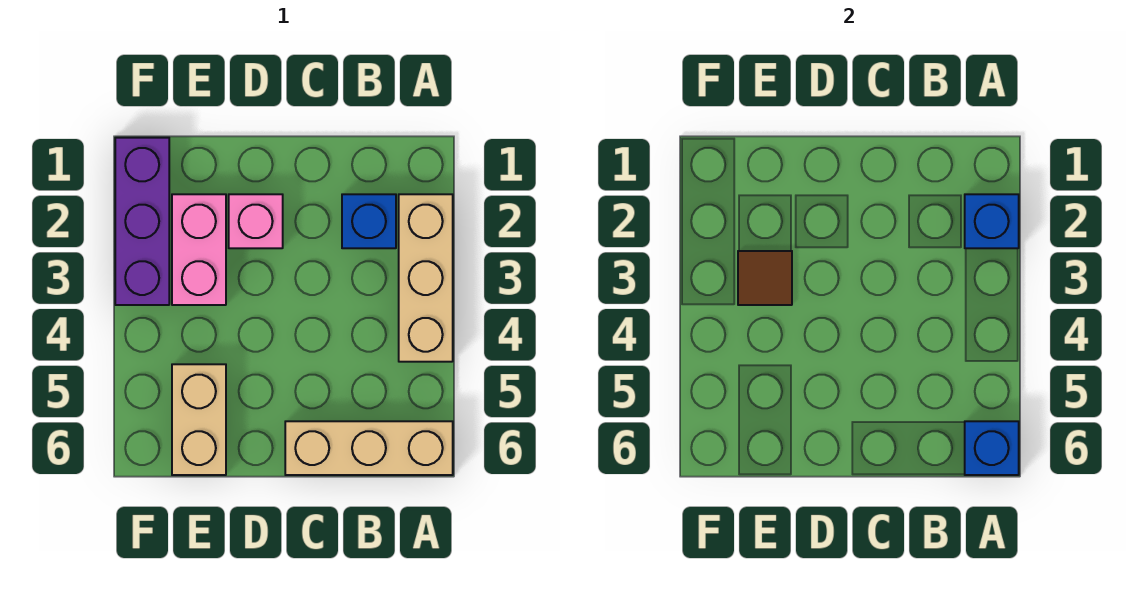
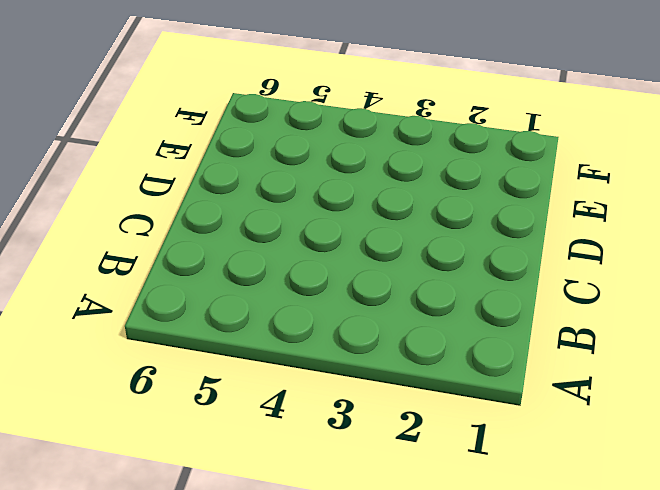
none -> tan brick A2:A4 level 1
none -> tan brick A6:C6 level 1

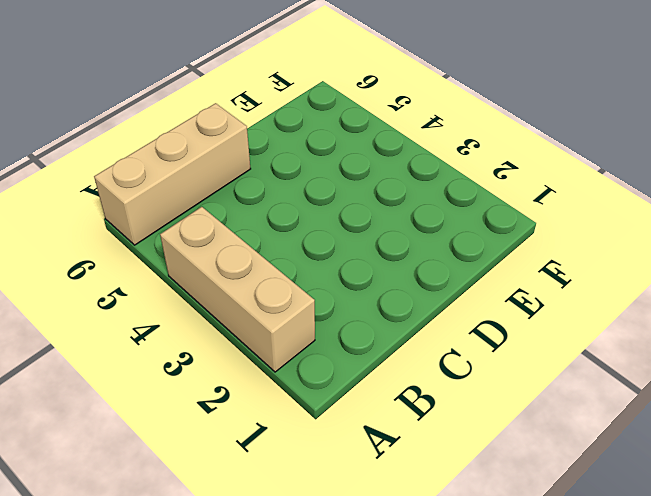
none -> blue brick B2 level 1
none -> pink brick D2 level 1

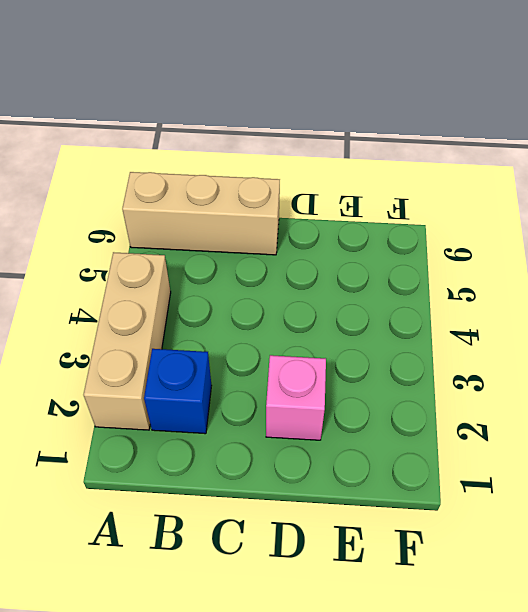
none -> pink brick E2:E3 level 1
none -> tan brick E5:E6 level 1

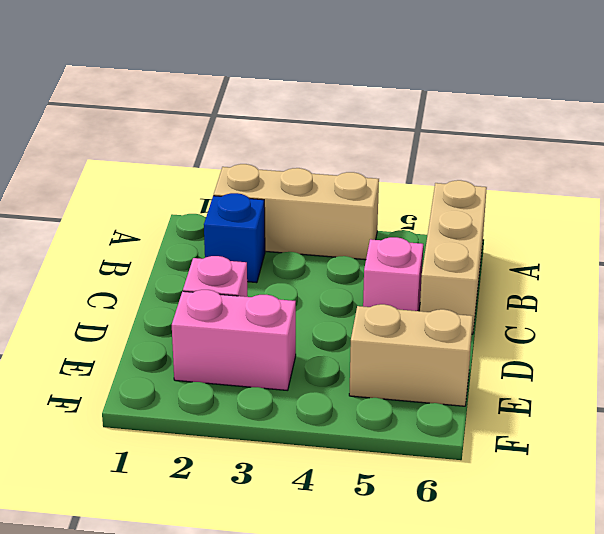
pink brick C5 level 1 -> none
none -> purple brick F1:F3 level 1
none -> blue brick A2 level 2

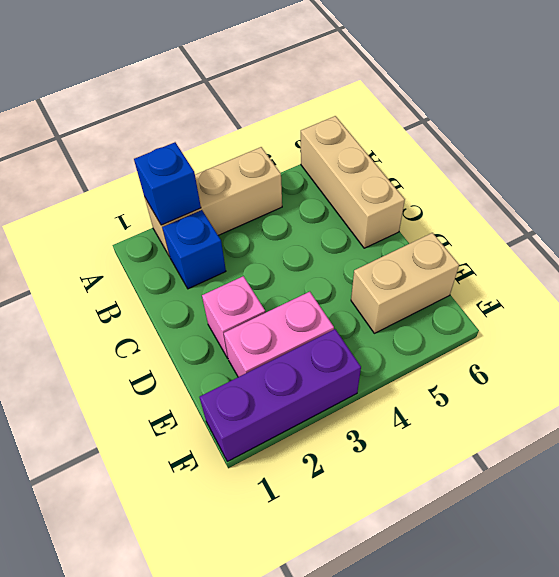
none -> blue brick A6 level 2
none -> brown tile E3 level 2

